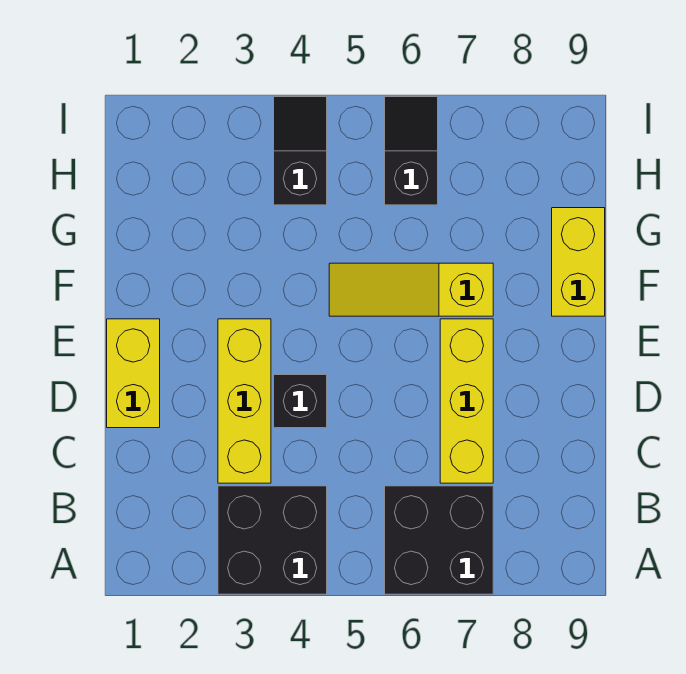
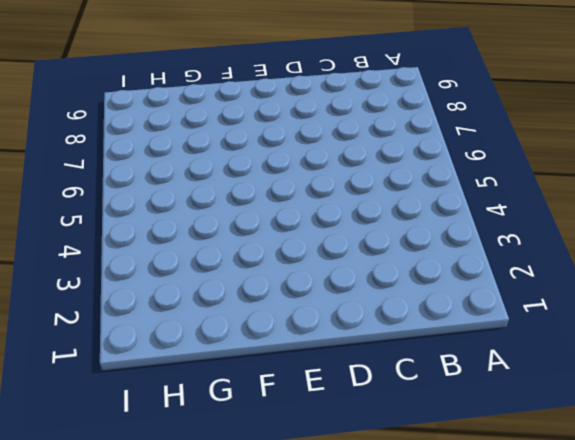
none -> black brick A3:B4 level 1
none -> black brick A6:B7 level 1

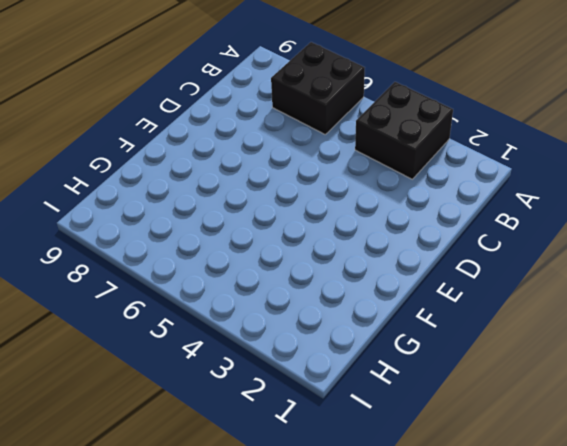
none -> yellow brick C3:E3 level 1
none -> yellow brick C7:E7 level 1

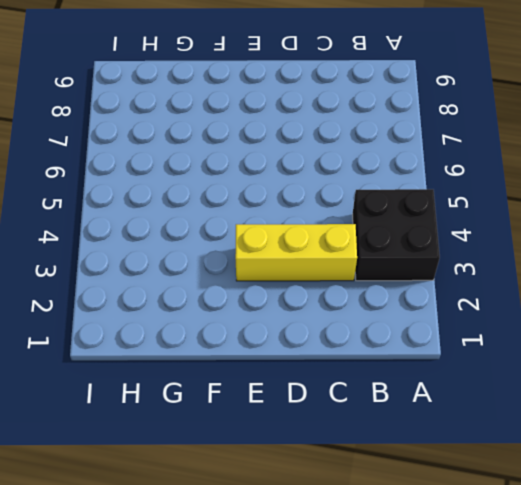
none -> black brick A6:B7 level 1
none -> yellow brick C7:E7 level 1

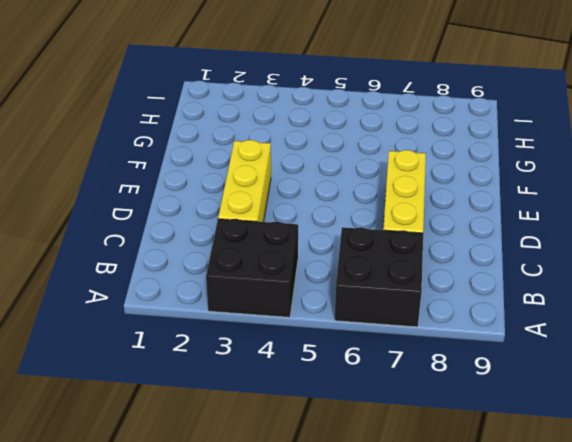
none -> yellow brick D1:E1 level 1
none -> black brick D4 level 1

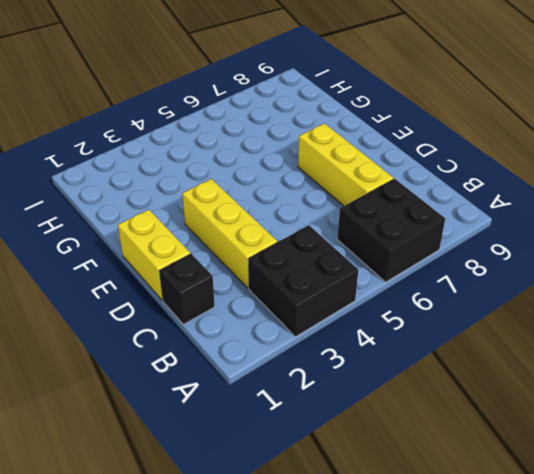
black brick C1 level 1 -> black brick D4 level 1
none -> yellow slope F5:F7 level 1 top 7
none -> yellow brick F9:G9 level 1

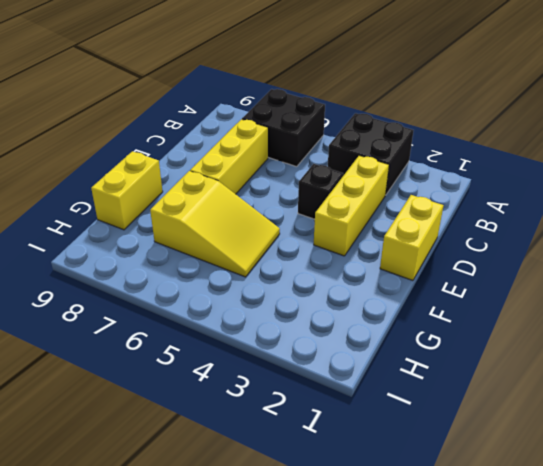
yellow slope F5:G7 level 1 top 7 -> yellow slope F5:F7 level 1 top 7
none -> black slope H4:I4 level 1 top H
none -> black slope H6:I6 level 1 top H

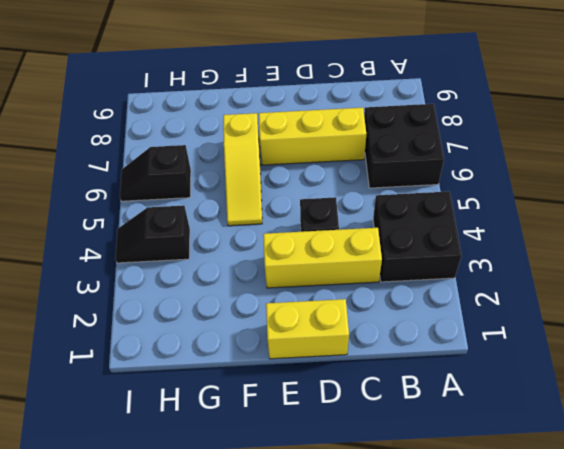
none -> yellow brick F9:G9 level 1

